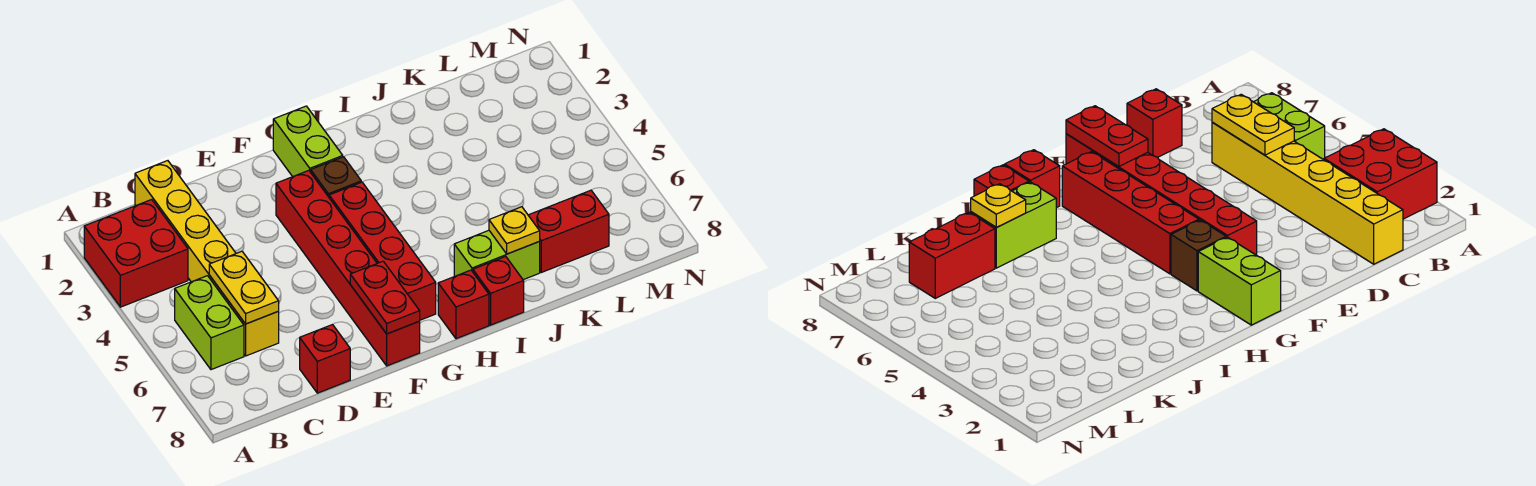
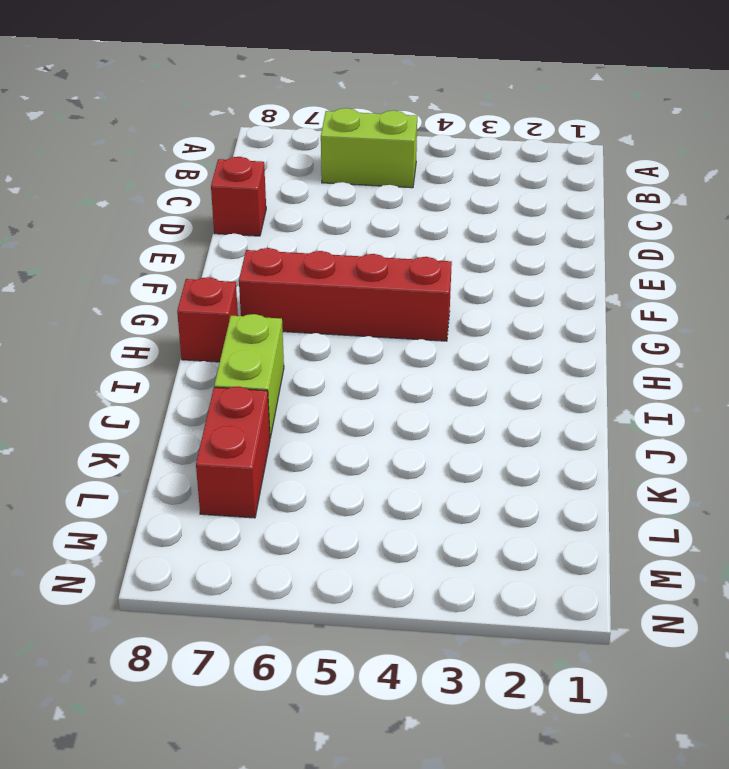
none -> red brick A2:B3 level 1
none -> yellow brick C1:C6 level 1
none -> red brick F3:F8 level 1

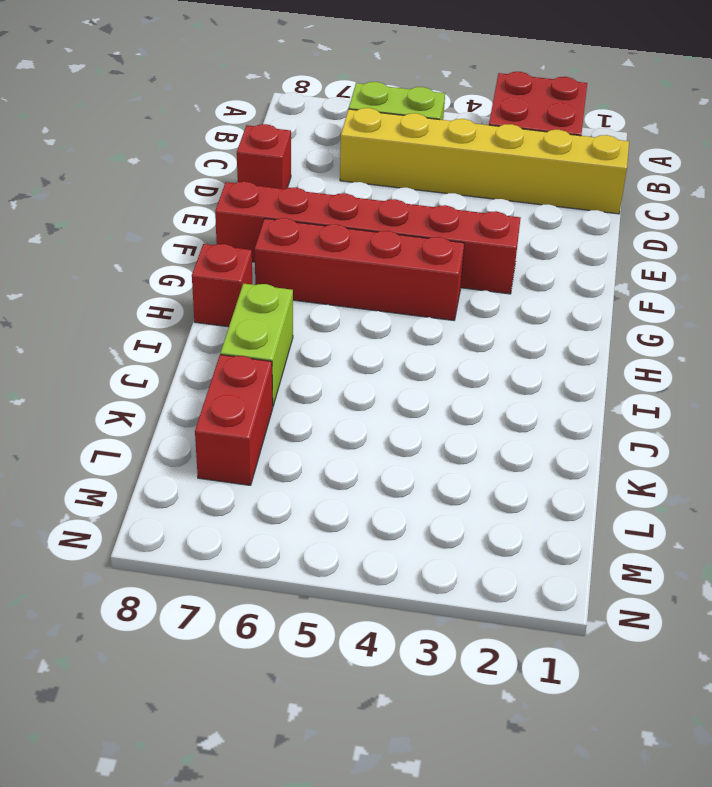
none -> lime brick G1:G2 level 1
none -> brown brick G3 level 1
none -> red brick I8 level 1

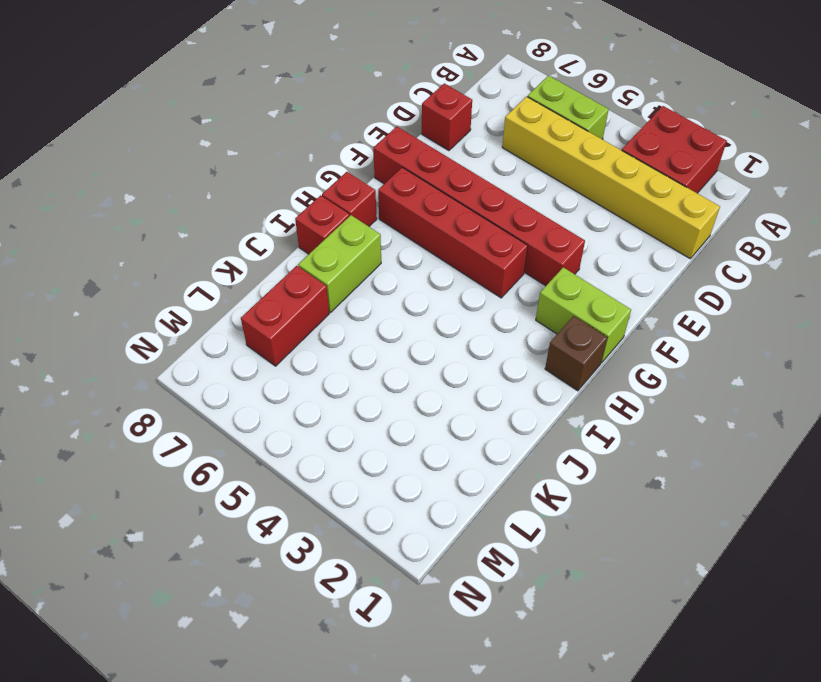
brown brick H1 level 1 -> brown brick G3 level 1
none -> yellow plate C5:C6 level 2
none -> red plate F7:F8 level 2
none -> yellow plate J7 level 2

